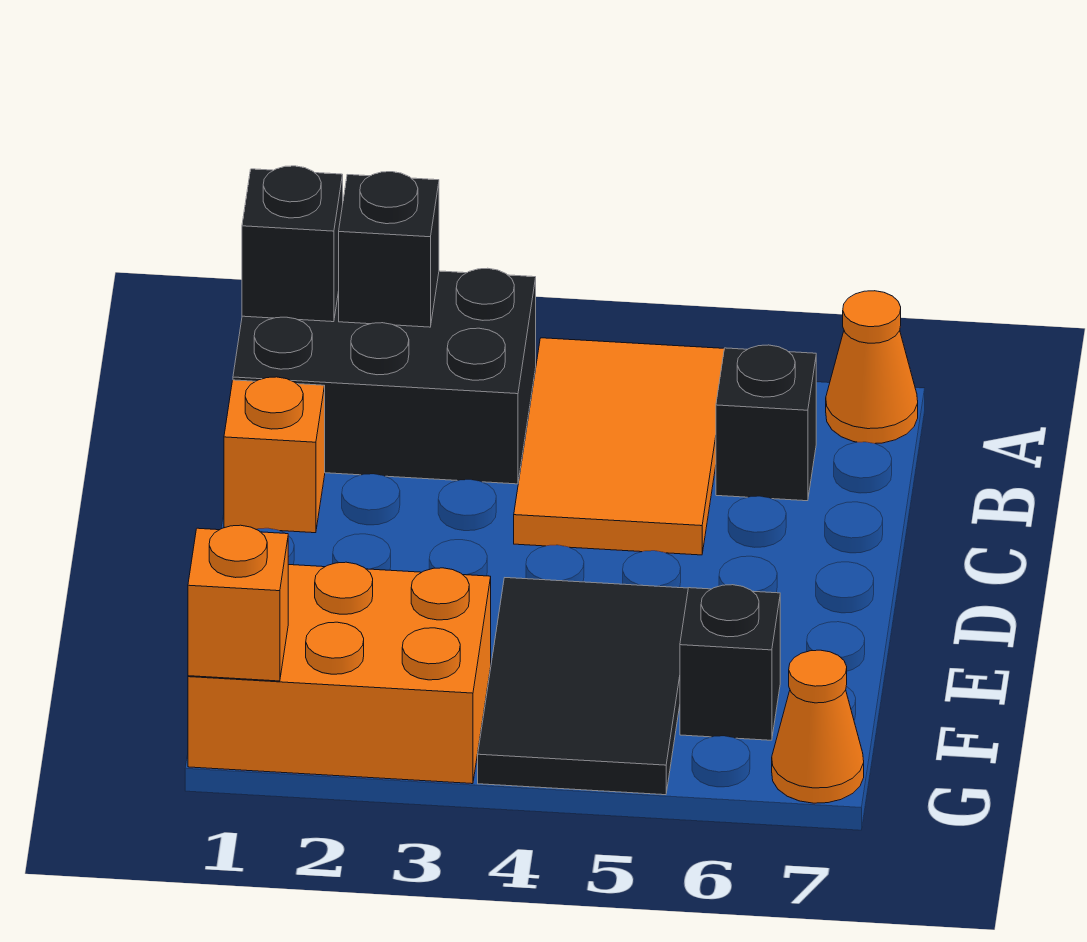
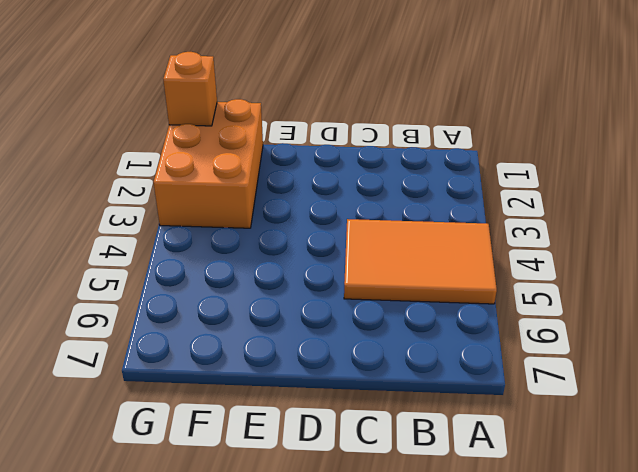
none -> black brick A1:B3 level 1
none -> orange cone A7 level 1
none -> black brick B6 level 1

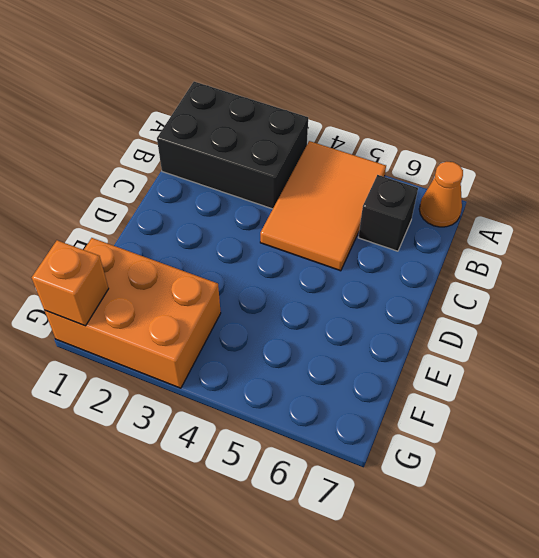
none -> orange brick C1 level 1
none -> black tile E4:G5 level 1
none -> black brick F6 level 1

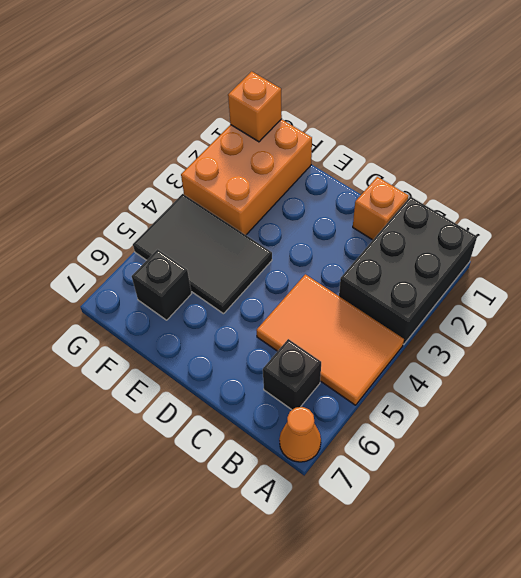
none -> orange cone G7 level 1
none -> black brick A1 level 2
none -> black brick A2 level 2

